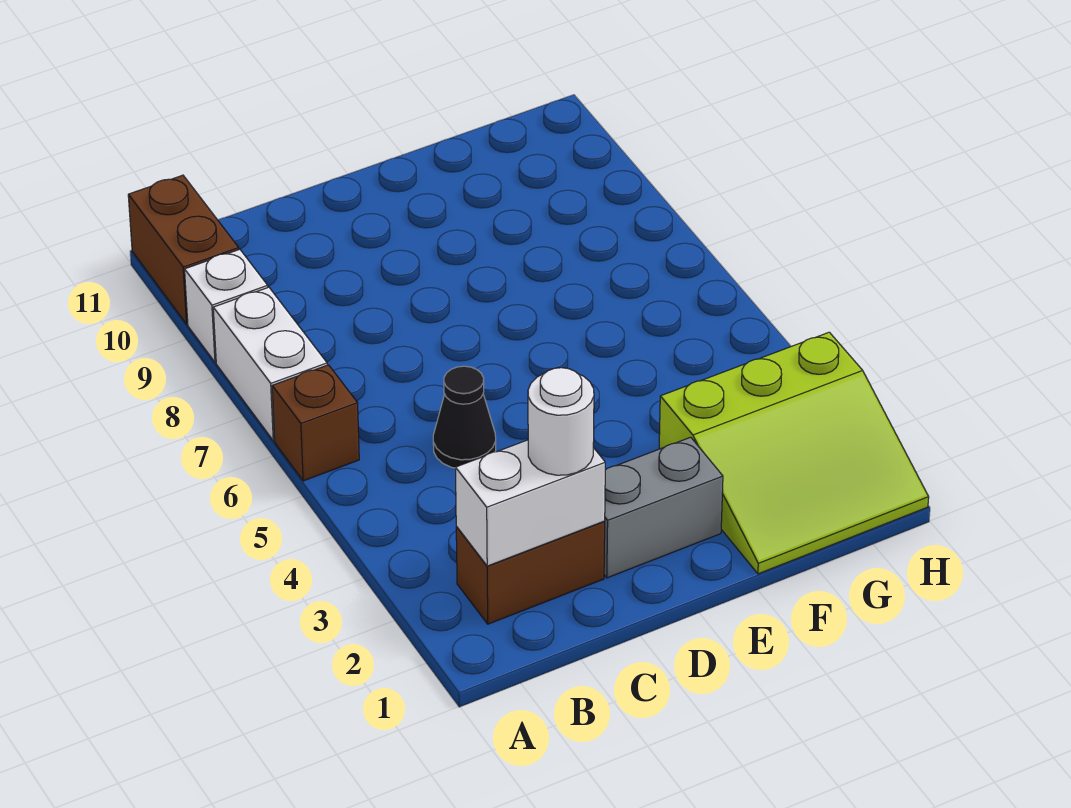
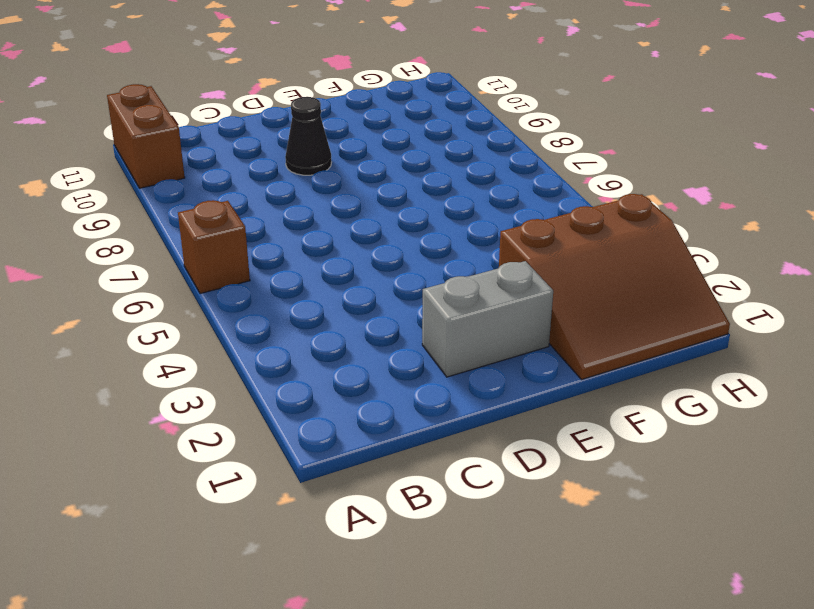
black cone D9 level 1 -> black cone C5 level 1
brown slope F1:H3 level 1 top 3 -> lime slope F1:H3 level 1 top 3
none -> white brick A7:A8 level 1
none -> white brick A9 level 1

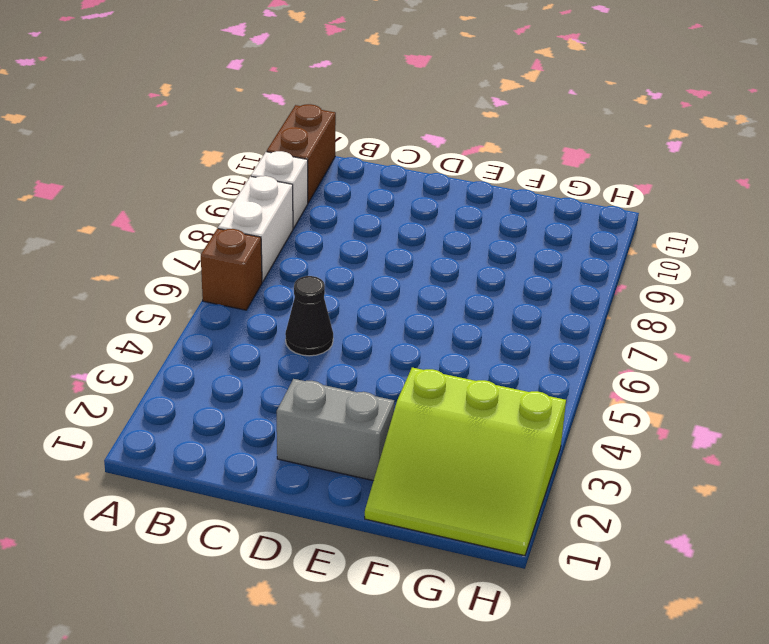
none -> brown brick B2:C2 level 1
none -> white brick B2:C2 level 2

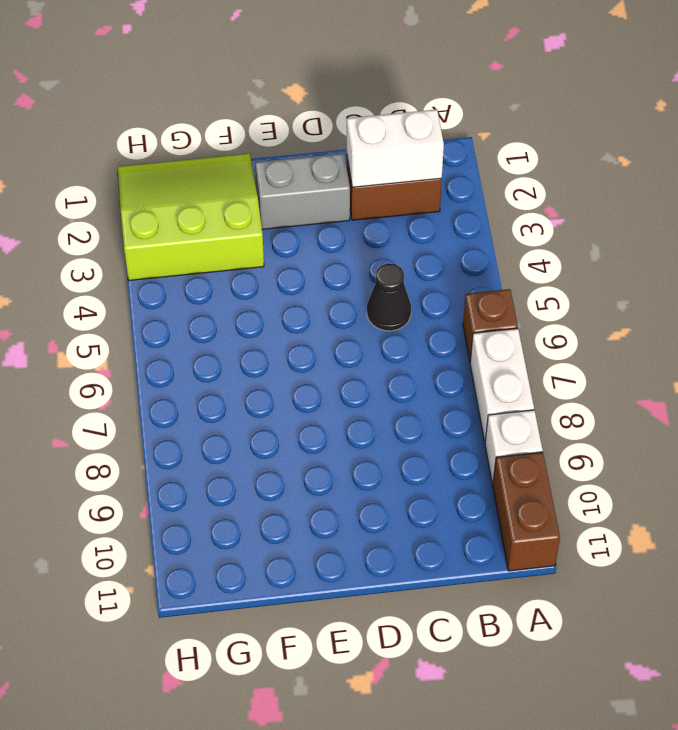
none -> white round brick C2 level 3

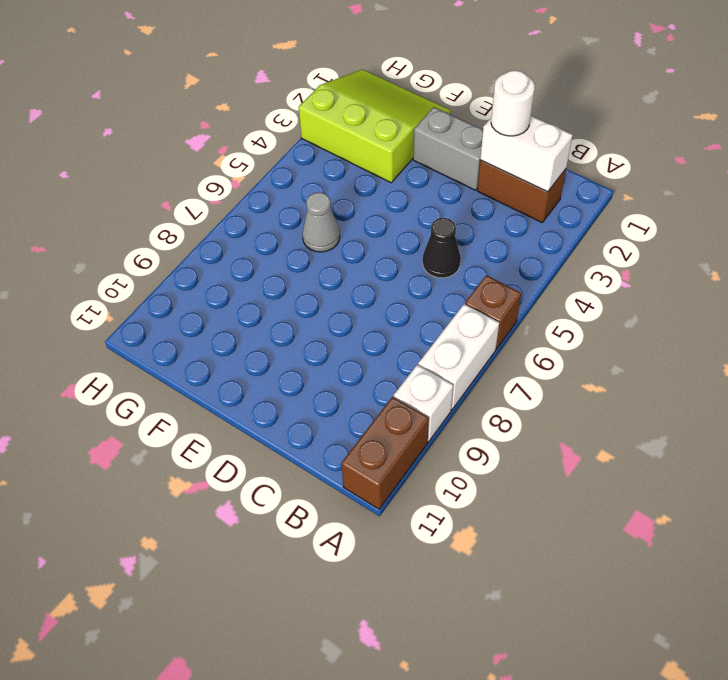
grey cone F6 level 1 -> none

